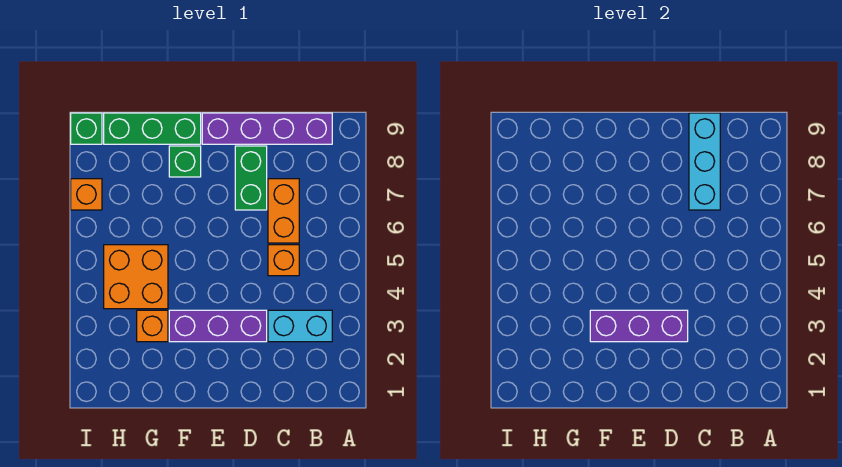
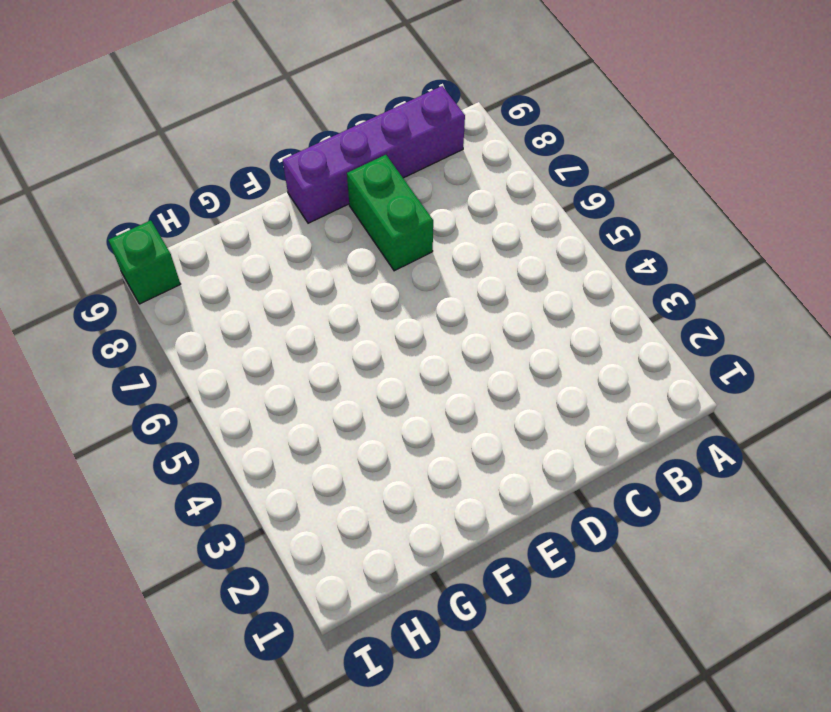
none -> cyan brick B3:C3 level 1
none -> orange brick C5 level 1
none -> orange brick C6:C7 level 1

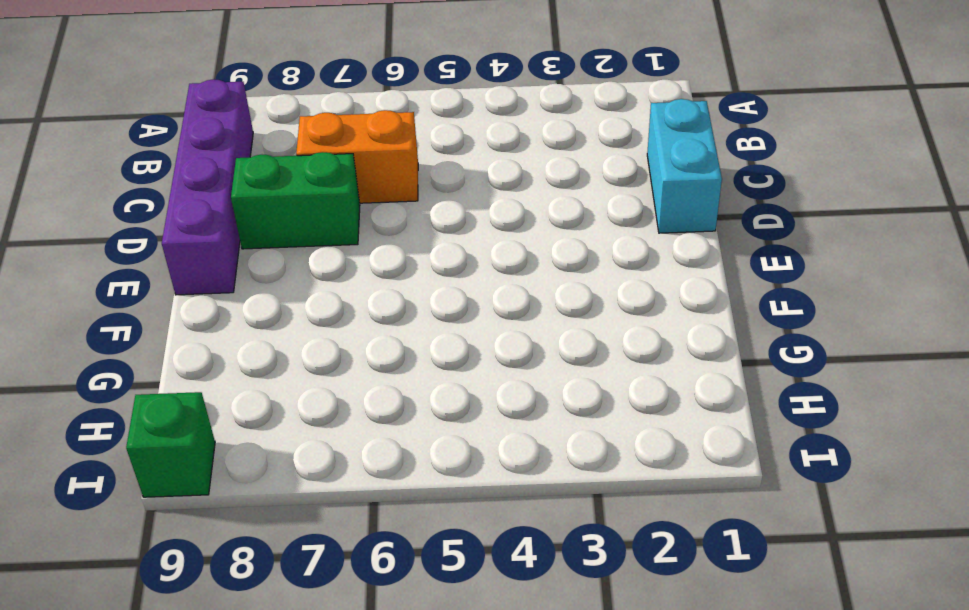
cyan brick C1:D1 level 1 -> cyan brick B3:C3 level 1
none -> orange brick C5 level 1
none -> purple brick D3:F3 level 1
none -> green brick F8 level 1

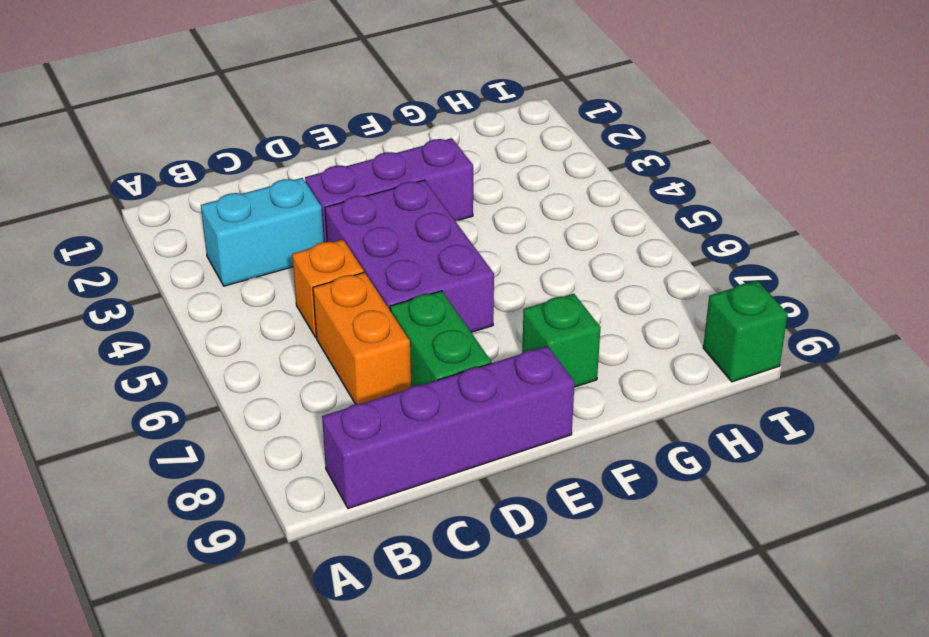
purple brick D4:E6 level 1 -> none
none -> green brick F9:H9 level 1
none -> orange brick G3 level 1
none -> orange brick G4:H5 level 1

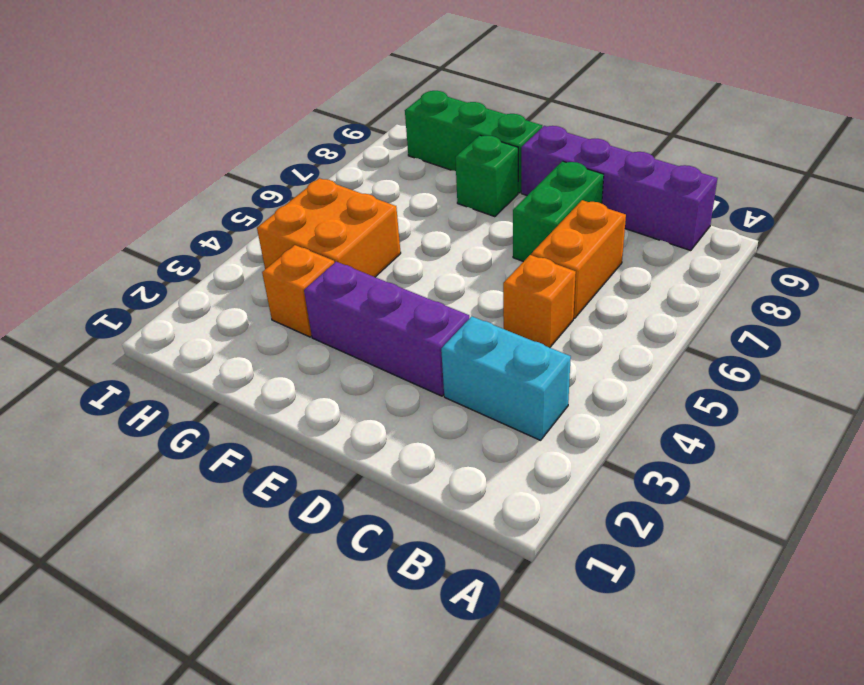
none -> orange brick I7 level 1
none -> green brick I9 level 1
none -> cyan brick C7:C9 level 2

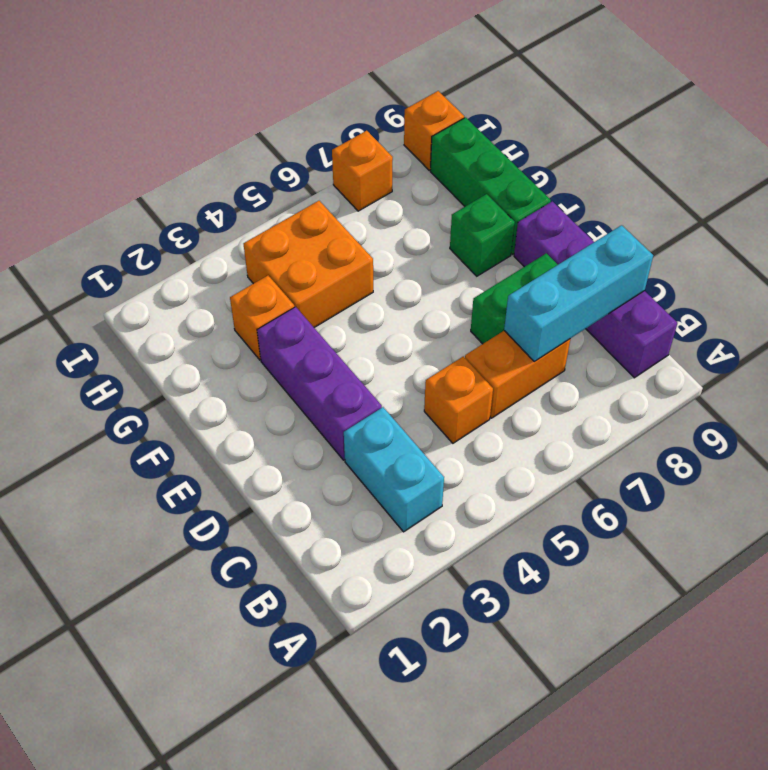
orange brick I9 level 1 -> green brick I9 level 1
none -> purple brick D3:F3 level 2

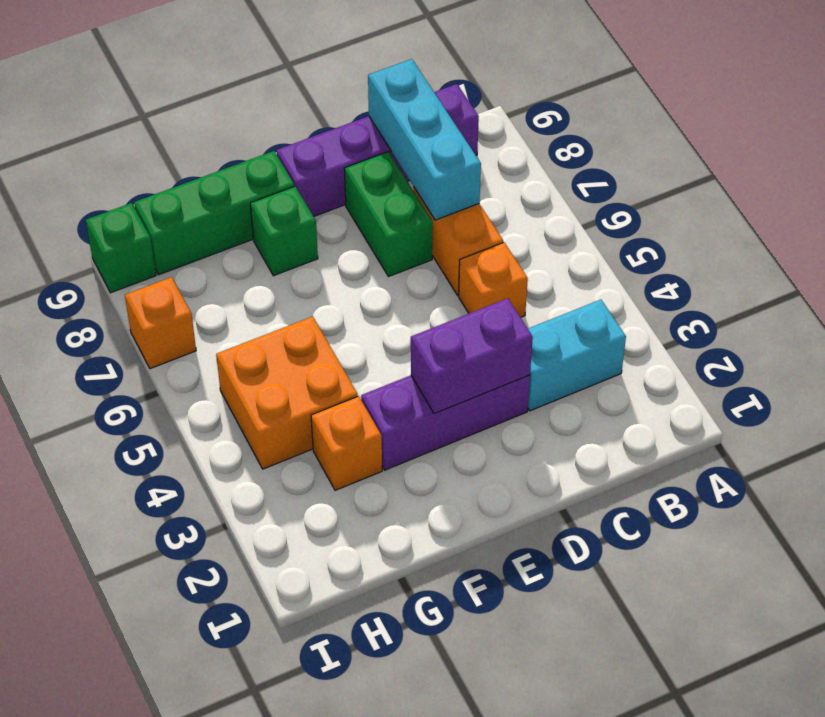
purple brick D3:E3 level 2 -> purple brick D3:F3 level 2

